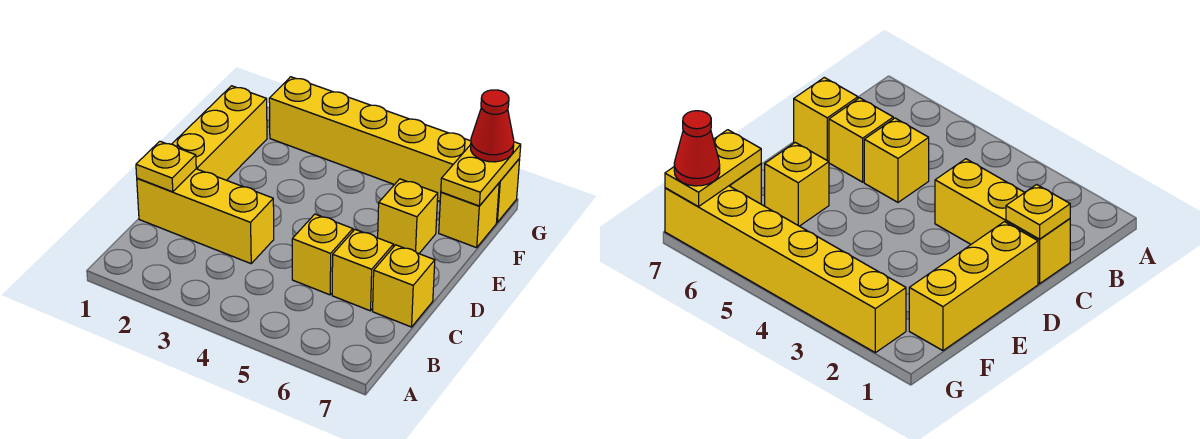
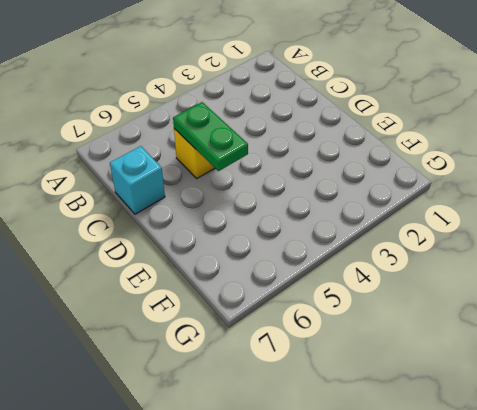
green plate C5:D5 level 2 -> none
cyan brick C7 level 1 -> yellow brick C7 level 1
none -> yellow brick C1:C3 level 1
none -> yellow brick C6 level 1

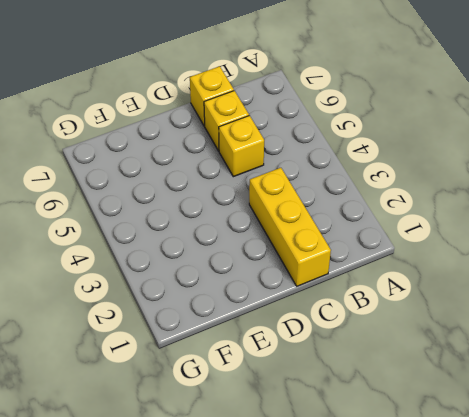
none -> yellow brick D1:F1 level 1
none -> yellow brick E6 level 1

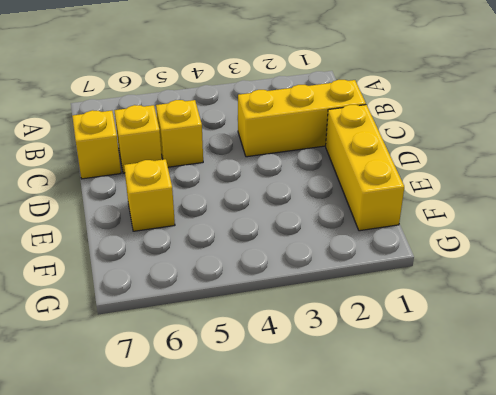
none -> yellow brick F7 level 1
none -> yellow brick G2:G7 level 1

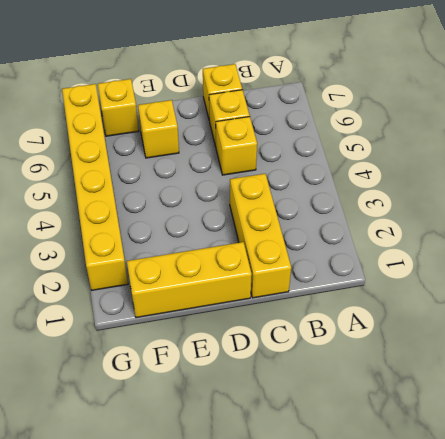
none -> yellow plate C1 level 2
none -> yellow plate F7:G7 level 2

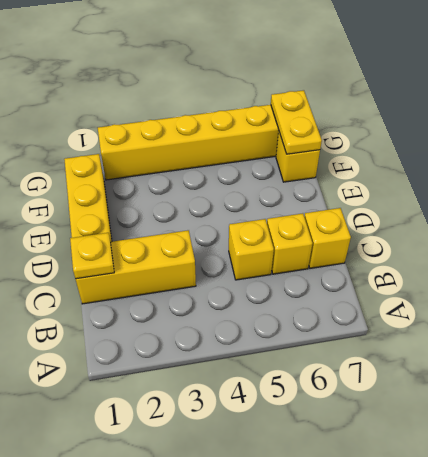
none -> yellow brick E6 level 1
none -> red cone G7 level 3

